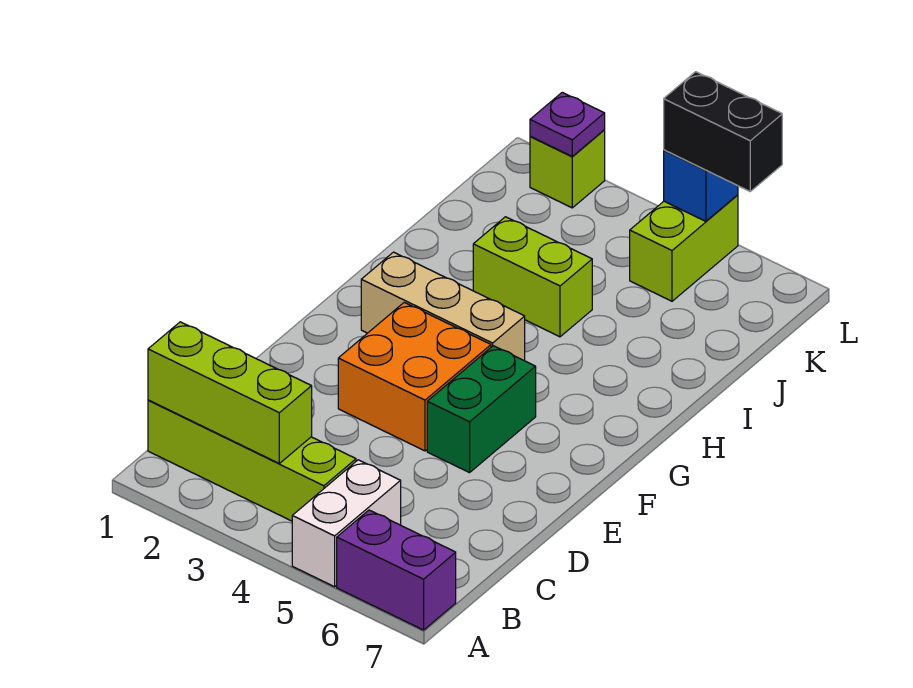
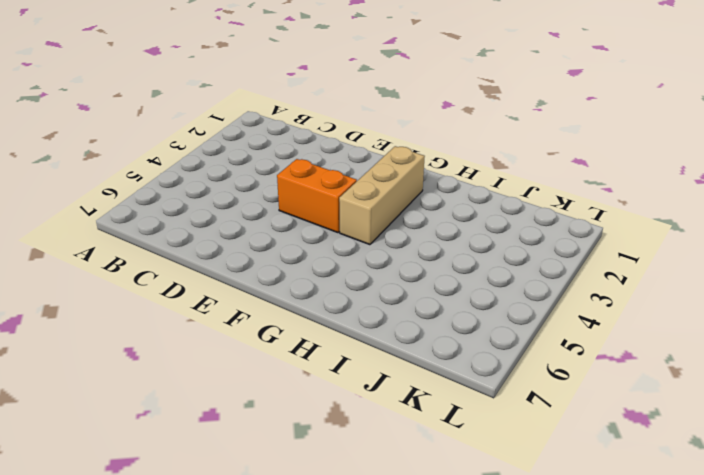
orange brick E4:F4 level 1 -> orange brick E3:F4 level 1
none -> white brick A5:B5 level 1
none -> purple brick A6:A7 level 1
none -> lime brick B1:B4 level 1

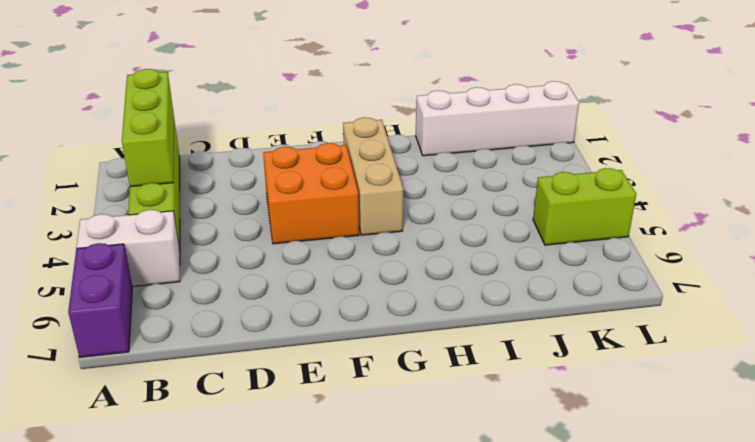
white brick I1:L1 level 1 -> none
none -> green brick E5:F5 level 1
none -> lime brick I3:I4 level 1
none -> lime brick L2 level 1

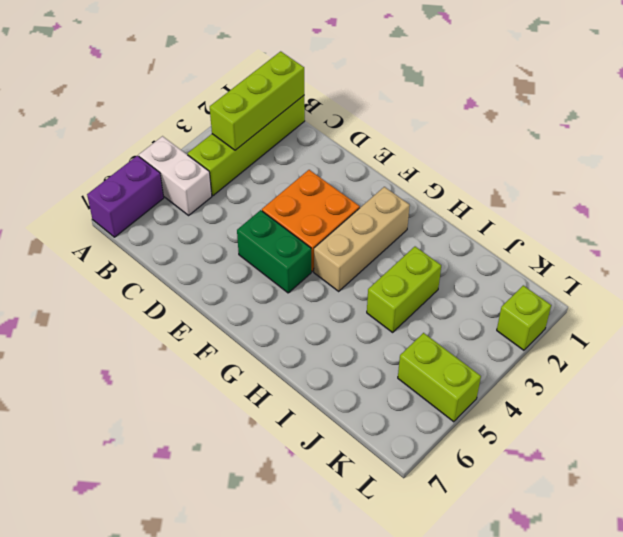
none -> purple plate L2 level 2
none -> blue brick L5 level 2
none -> black brick L5:L6 level 3

